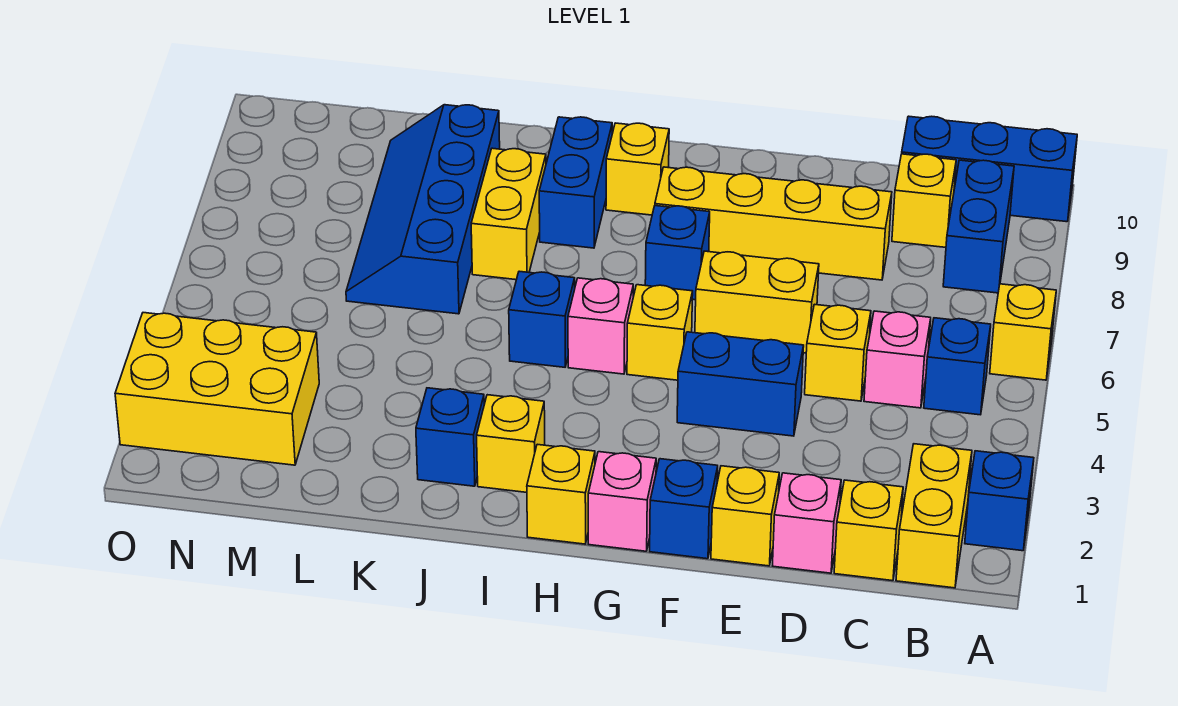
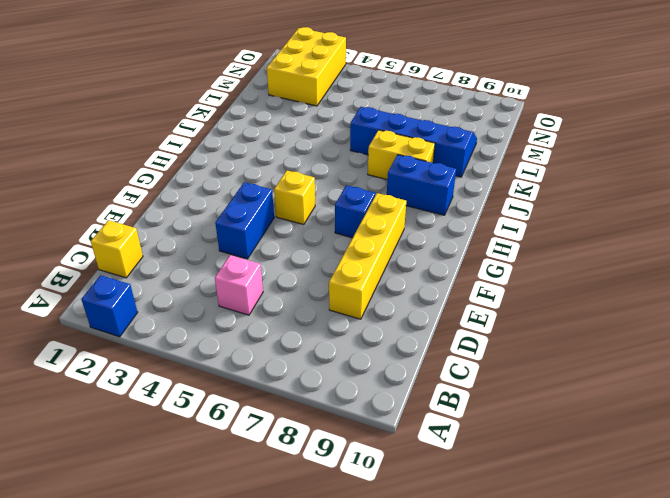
none -> yellow brick A6 level 1
none -> blue brick A10:C10 level 1
none -> yellow brick B1:B2 level 1

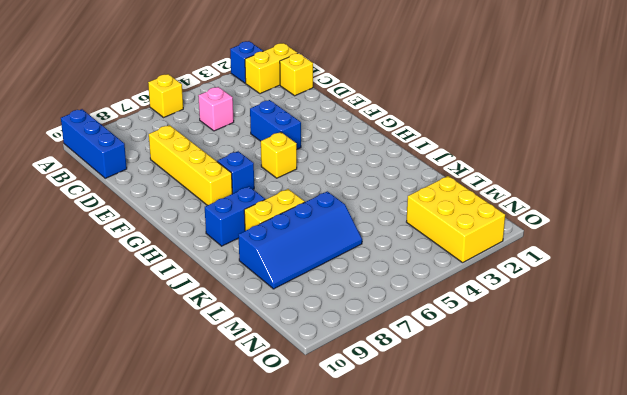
none -> blue brick B5 level 1
none -> blue brick B8:B9 level 1
none -> yellow brick C9 level 1

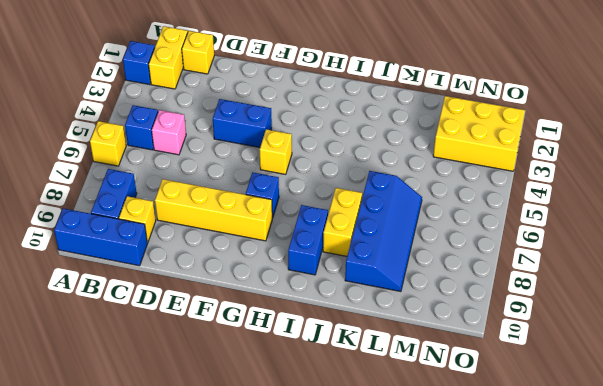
none -> pink brick D1 level 1
none -> yellow brick D5 level 1
none -> yellow brick E1 level 1

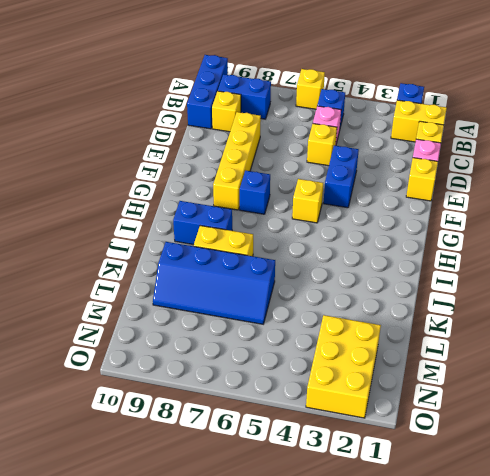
none -> yellow brick E6:F6 level 1
none -> blue brick F1 level 1
none -> pink brick G1 level 1

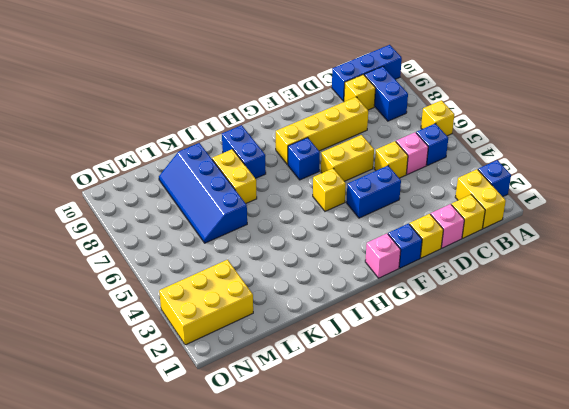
none -> yellow brick H1 level 1
none -> pink brick H5 level 1
none -> yellow brick H9 level 1

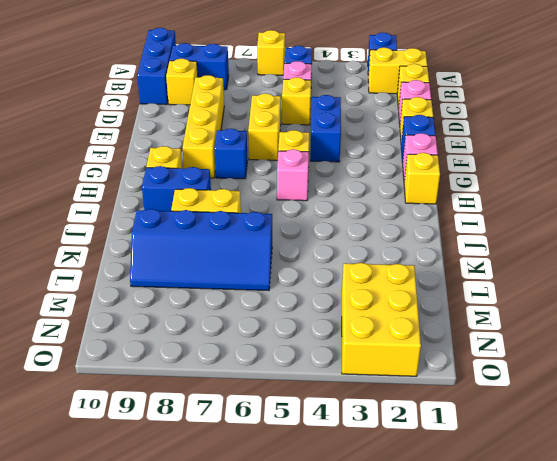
none -> yellow brick I2 level 1
none -> blue brick I5 level 1
none -> blue brick J2 level 1

